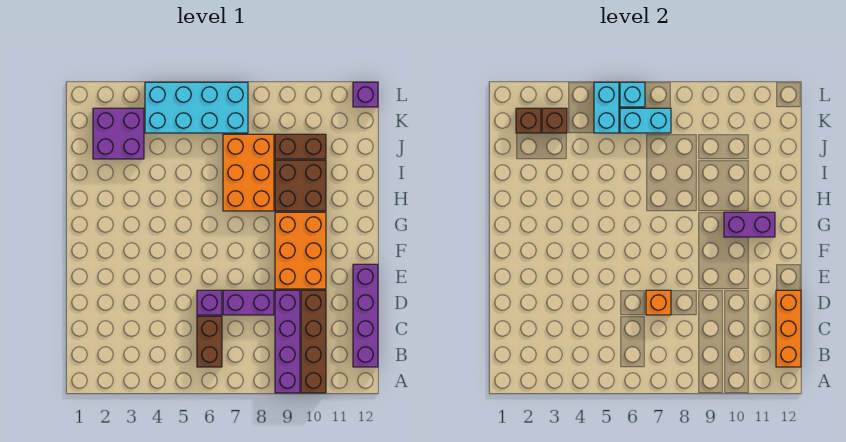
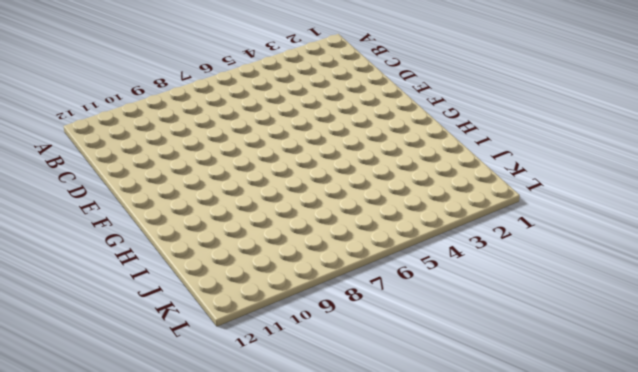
none -> purple brick A9:D9 level 1
none -> brown brick A10:D10 level 1
none -> brown brick B6:C6 level 1

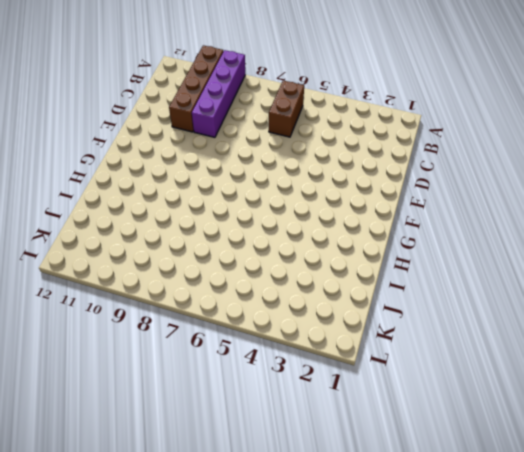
none -> purple brick B12:E12 level 1
none -> purple brick D6 level 1
none -> purple brick D7:D8 level 1

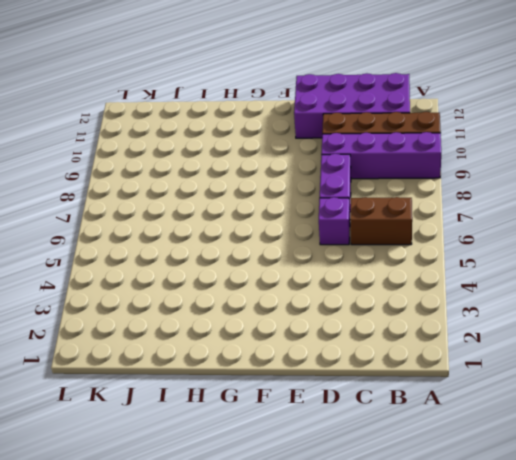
purple brick B11:E12 level 1 -> purple brick B12:E12 level 1
none -> orange brick E9:G10 level 1
none -> orange brick H7:J8 level 1
none -> brown brick H9:I10 level 1

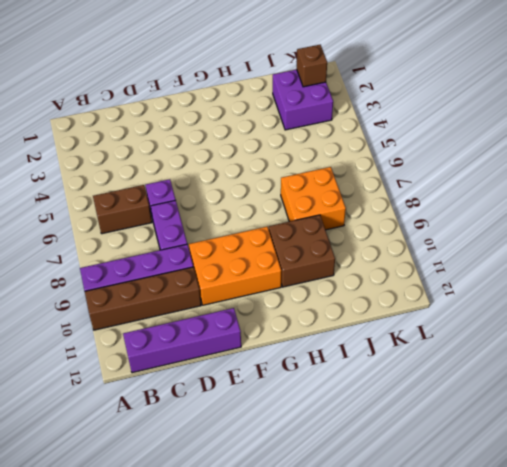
orange brick I7:J8 level 1 -> orange brick H7:J8 level 1
none -> brown brick J9:J10 level 1
none -> cyan brick K4:L7 level 1
none -> purple brick L12 level 1

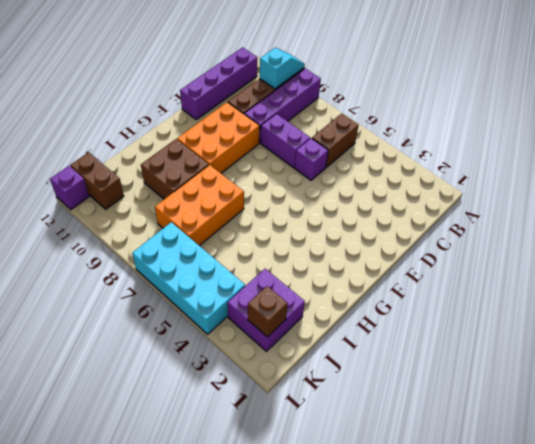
cyan slope A10:B10 level 2 top B -> none
brown brick K11:K12 level 1 -> brown brick J9:J10 level 1
none -> orange brick B12:D12 level 2
none -> orange brick D7 level 2
none -> purple brick G10:G11 level 2

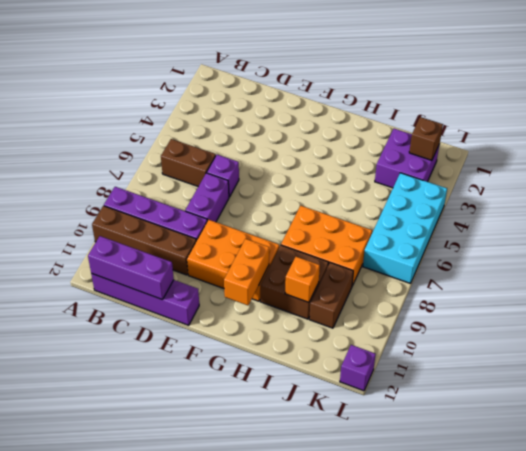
purple brick B12:D12 level 2 -> orange brick B12:D12 level 2
orange brick G10:G11 level 2 -> purple brick G10:G11 level 2
orange brick I10 level 2 -> orange brick D7 level 2
none -> brown brick K3 level 2
none -> cyan brick K5:L5 level 2
none -> cyan brick K6:K7 level 2

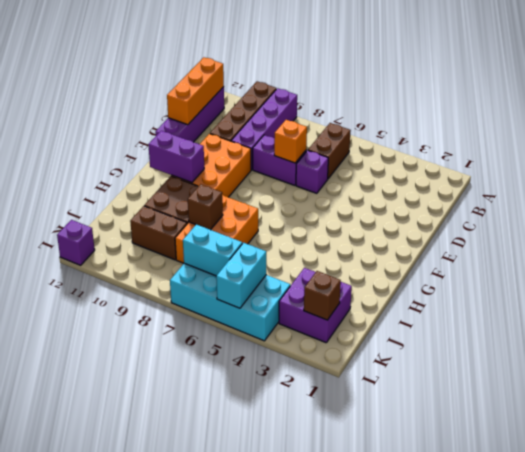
brown brick I8 level 2 -> brown brick K3 level 2
none -> cyan brick L6 level 2

